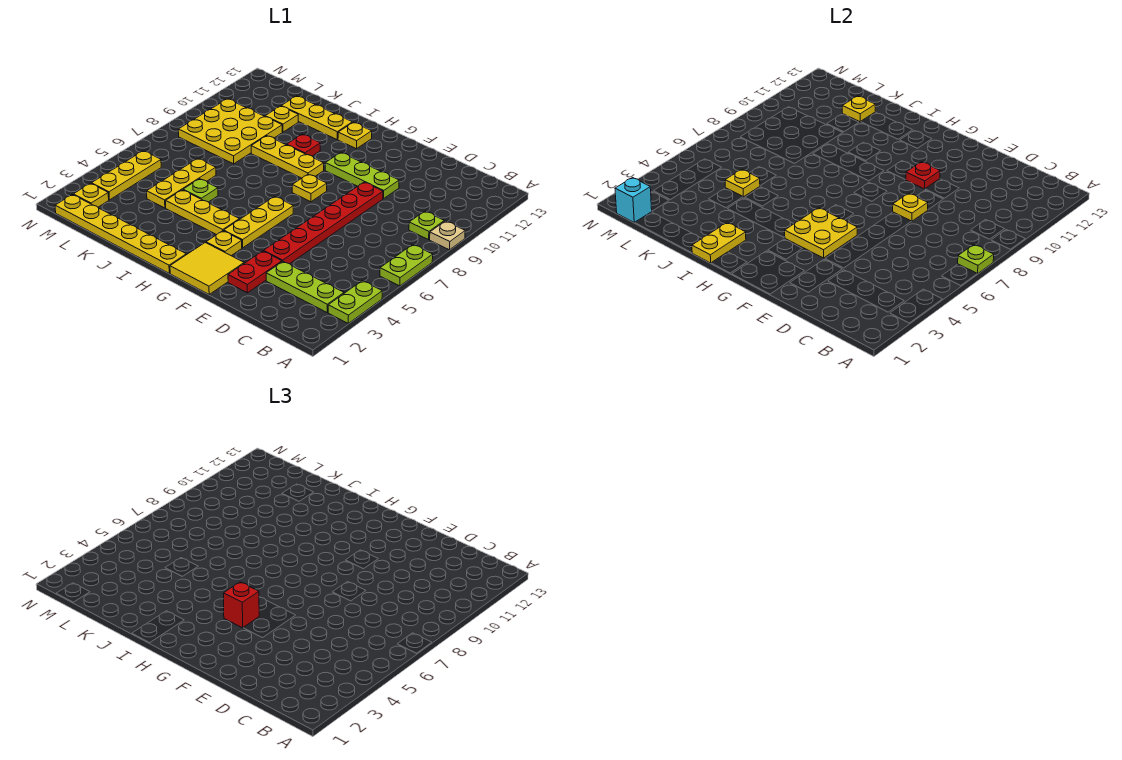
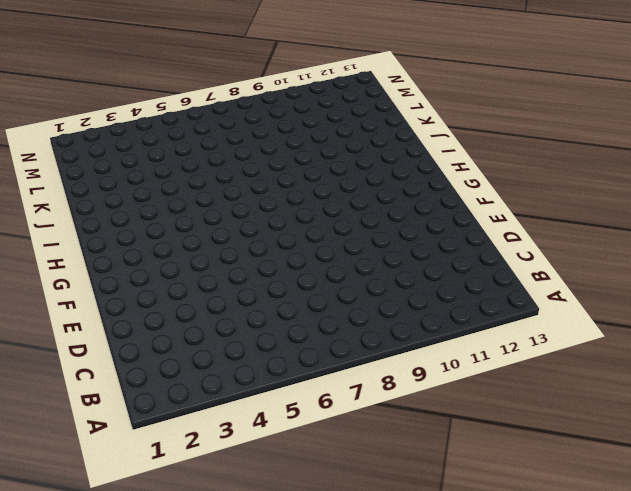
none -> lime plate A3:A4 level 1
none -> lime plate A6:A7 level 1
none -> tan plate A9 level 1
none -> lime plate B3:D3 level 1

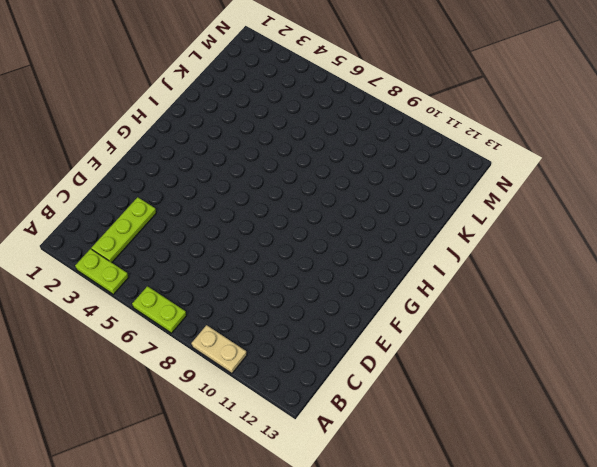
tan plate A9:A10 level 1 -> tan plate A9 level 1
none -> lime plate B9 level 1
none -> red plate E2:E3 level 1
none -> red plate E4:E9 level 1
none -> lime plate E10:G10 level 1

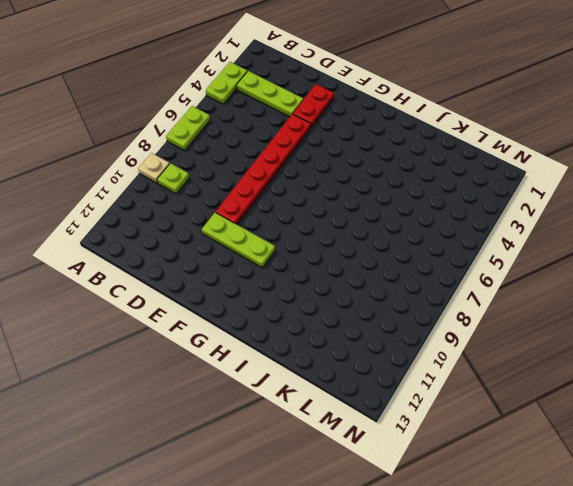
none -> yellow tile F1:G2 level 1
none -> yellow plate G3 level 1
none -> yellow plate G4:G6 level 1
none -> yellow plate G8 level 1

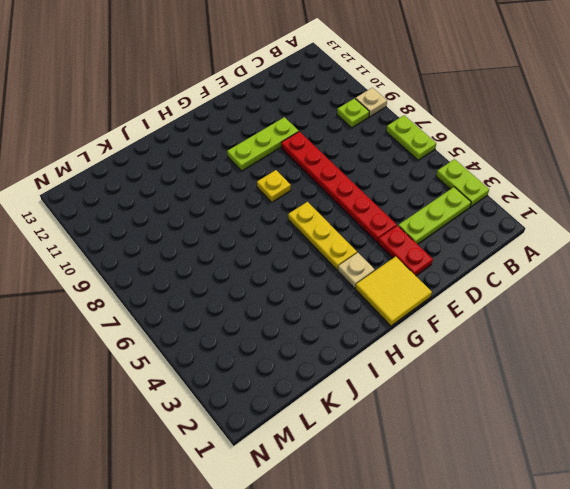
tan plate G3 level 1 -> yellow plate G3 level 1
none -> yellow plate H1:M1 level 1
none -> yellow plate H4:J4 level 1
none -> yellow plate H9:J9 level 1
none -> yellow plate H12 level 1

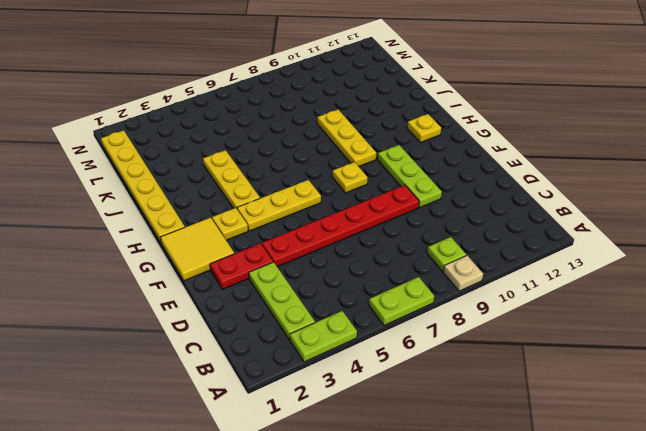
none -> red plate I10 level 1
none -> yellow plate I12:K12 level 1
none -> lime plate J5 level 1
none -> yellow plate K4:K6 level 1

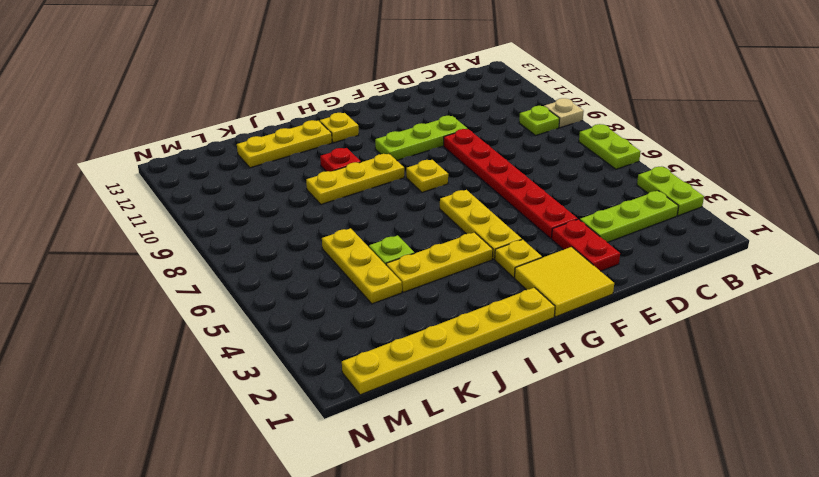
none -> yellow plate K8:M10 level 1
none -> yellow plate K11 level 1
none -> yellow plate M2 level 1
none -> yellow plate M3:M5 level 1

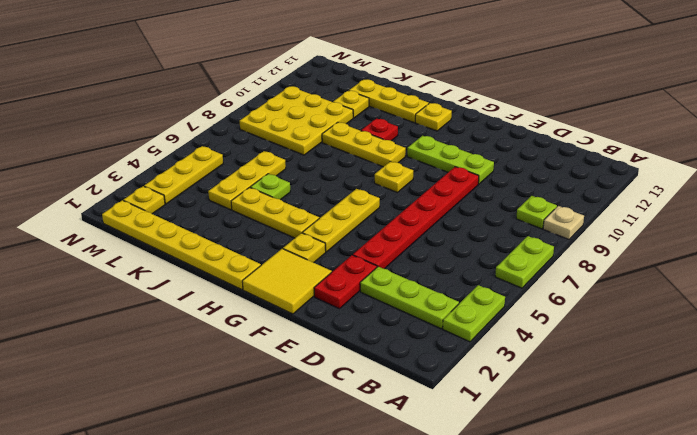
none -> lime plate A7 level 2
none -> yellow plate E8 level 2
none -> yellow plate F4:G5 level 2
none -> red plate F10 level 2

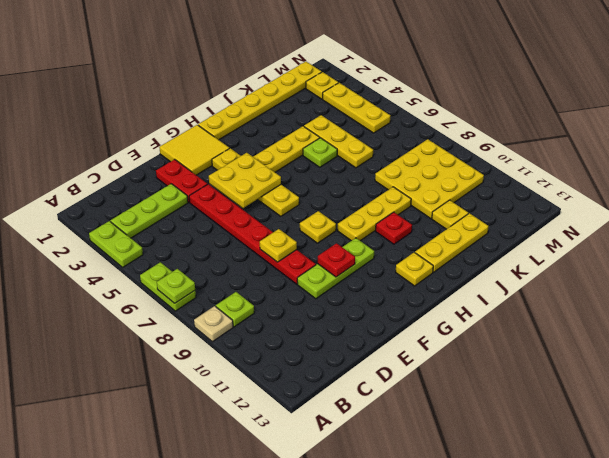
none -> yellow plate I1:I2 level 2
none -> yellow plate K5 level 2
none -> yellow plate K12 level 2
none -> cyan brick M1 level 2

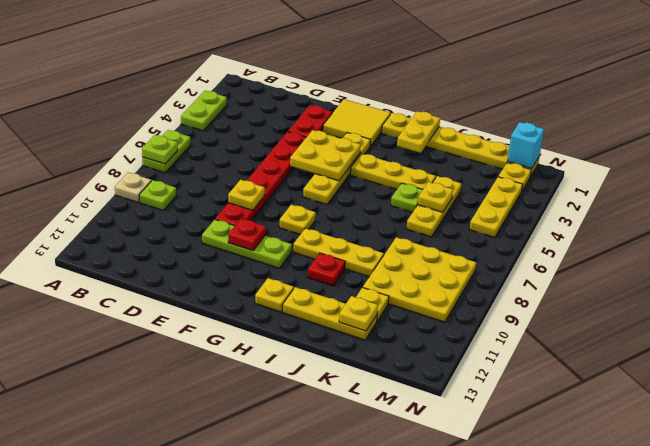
none -> lime plate B3:D3 level 1
none -> red brick G4 level 3

